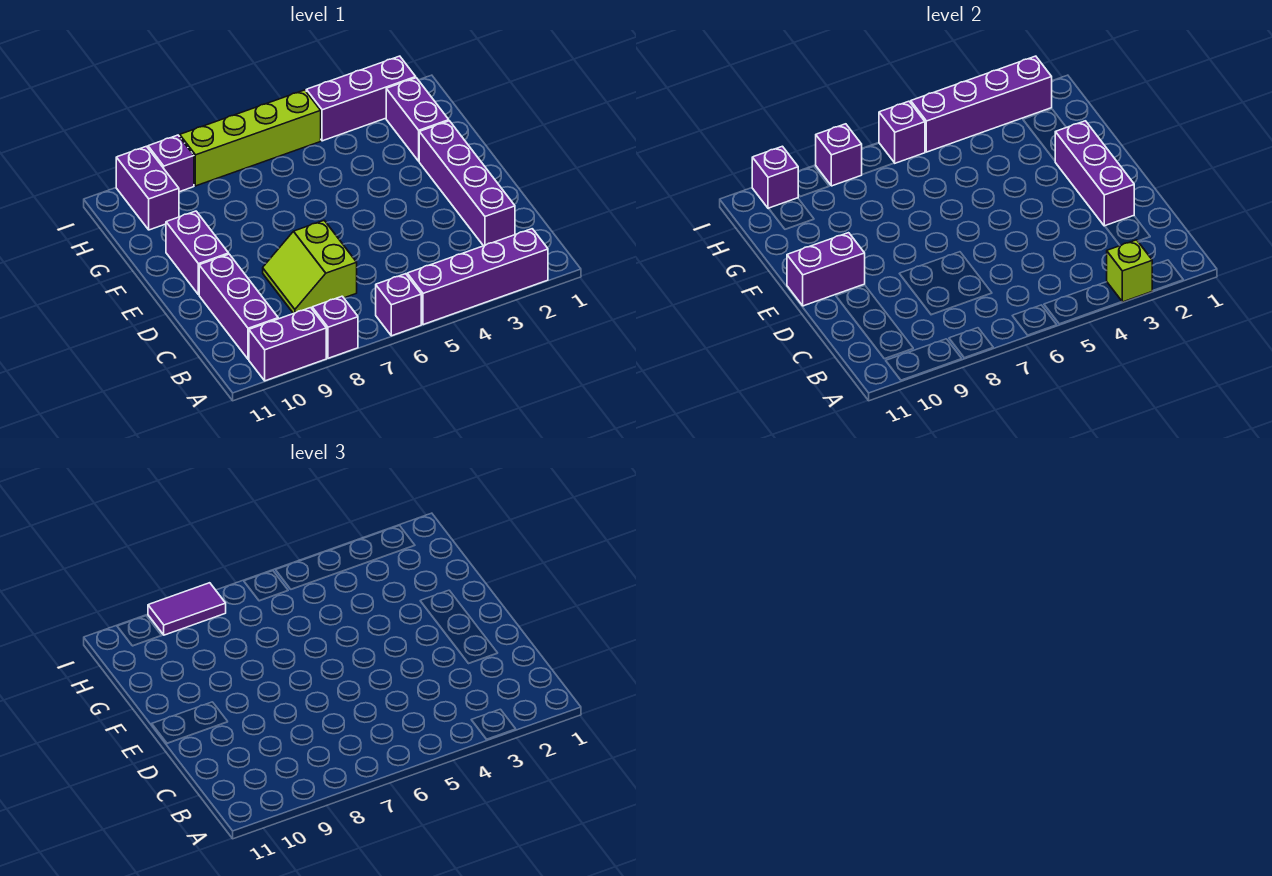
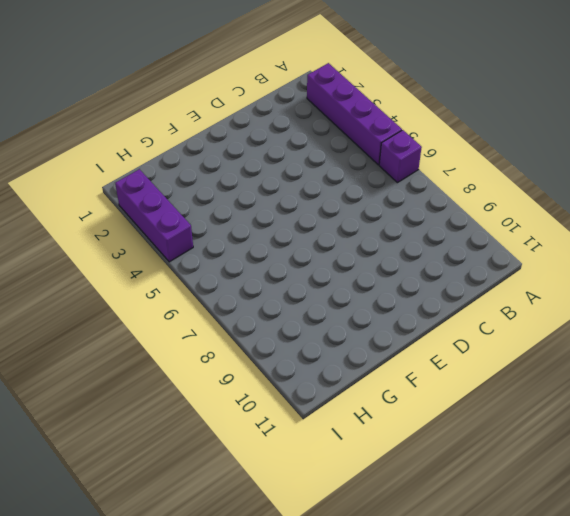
none -> purple brick A8 level 1
none -> purple brick A9:A10 level 1
none -> purple brick B10:D10 level 1

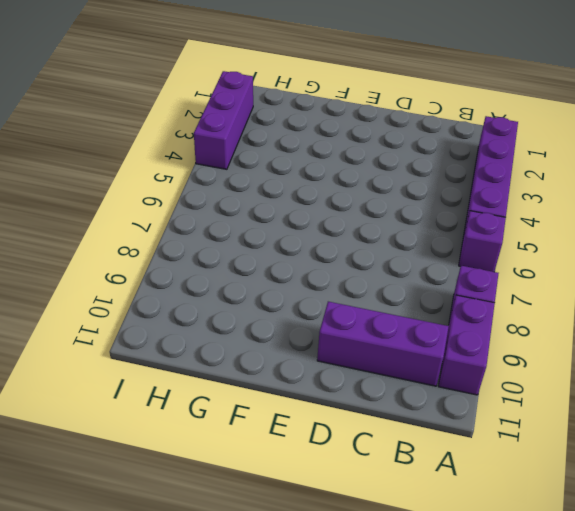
none -> purple brick C2:F2 level 1
none -> lime slope C7:D8 level 1 top 7
none -> purple brick E10:F10 level 1

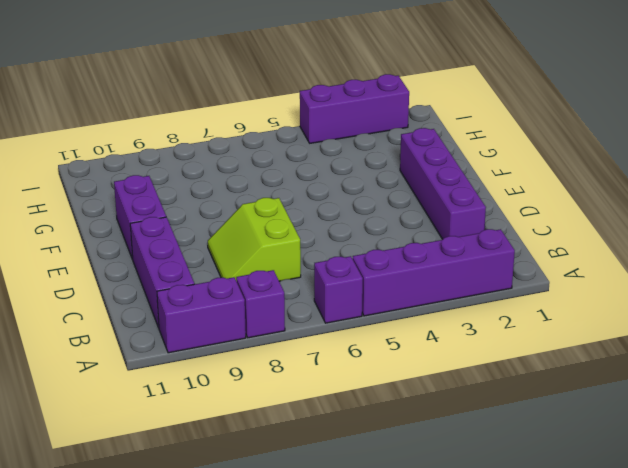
none -> purple brick G2:H2 level 1
none -> purple brick H10:I10 level 1
none -> lime brick I5:I8 level 1

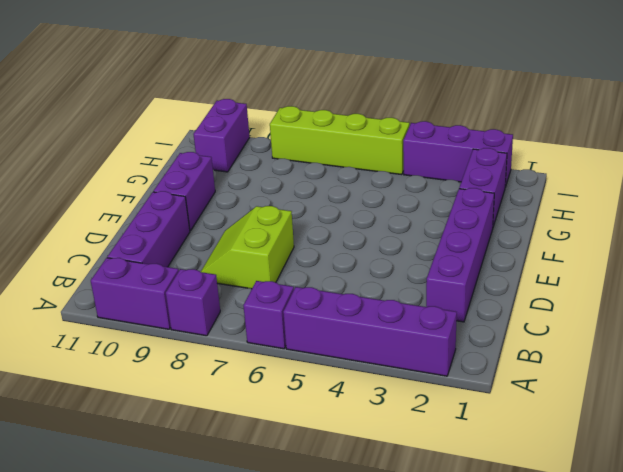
none -> purple brick I9 level 1
none -> lime brick A3 level 2
none -> purple brick D2:F2 level 2

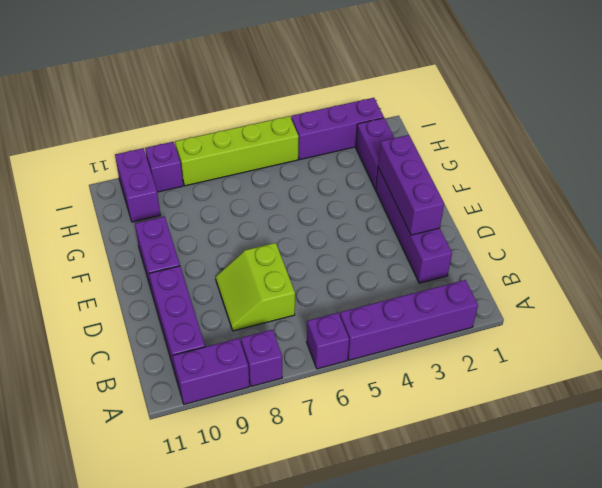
none -> lime brick A3 level 2
none -> purple brick E10:E11 level 2
none -> purple brick I2:I5 level 2

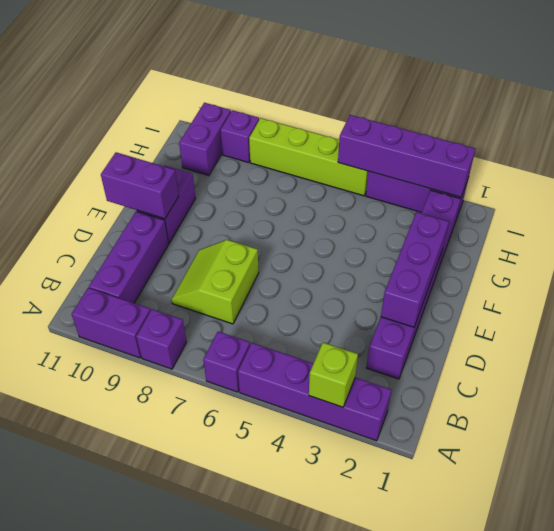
none -> purple brick I6 level 2
none -> purple brick I8 level 2
none -> purple brick I10 level 2

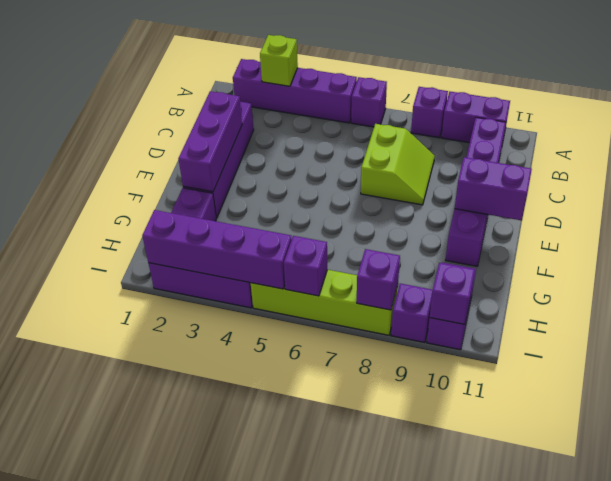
none -> purple tile I8:I9 level 3

